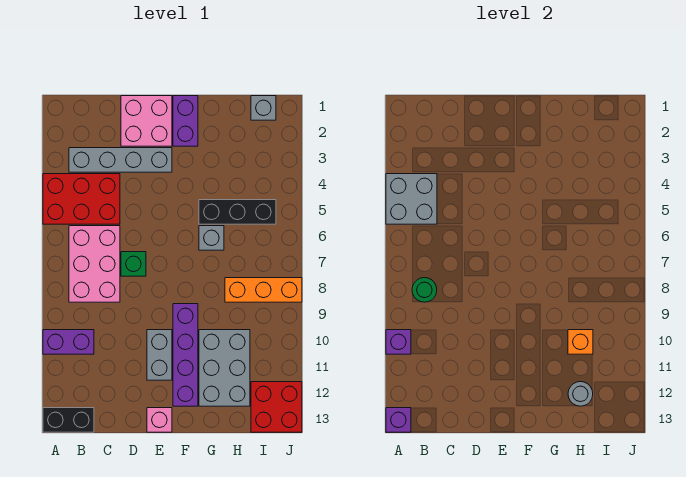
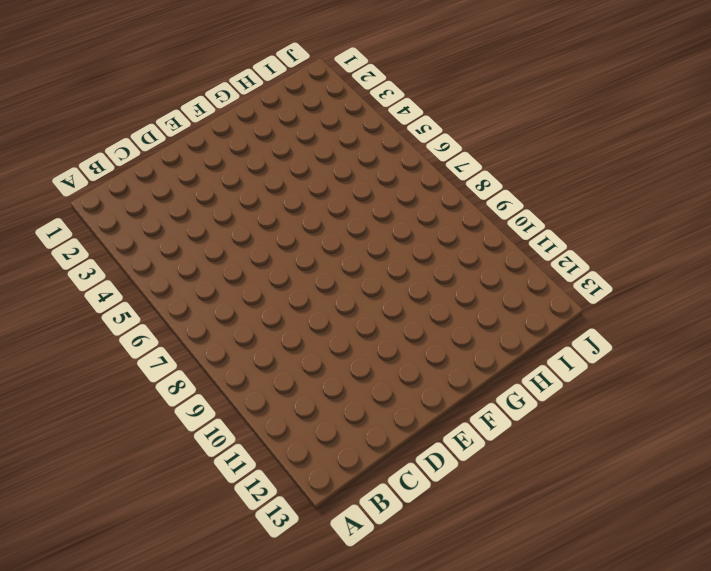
none -> red brick A4:C5 level 1
none -> purple brick A10:B10 level 1
none -> black brick A13:B13 level 1

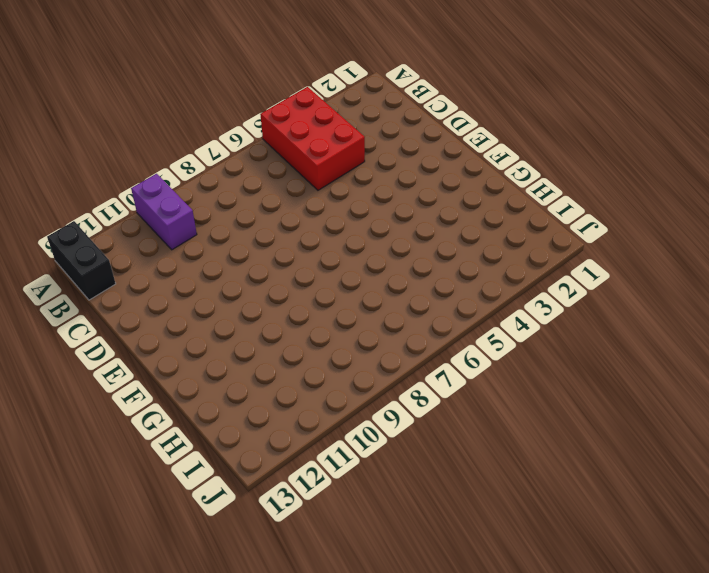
none -> grey brick B3:E3 level 1
none -> pink brick B6:C8 level 1
none -> pink brick D1:E2 level 1

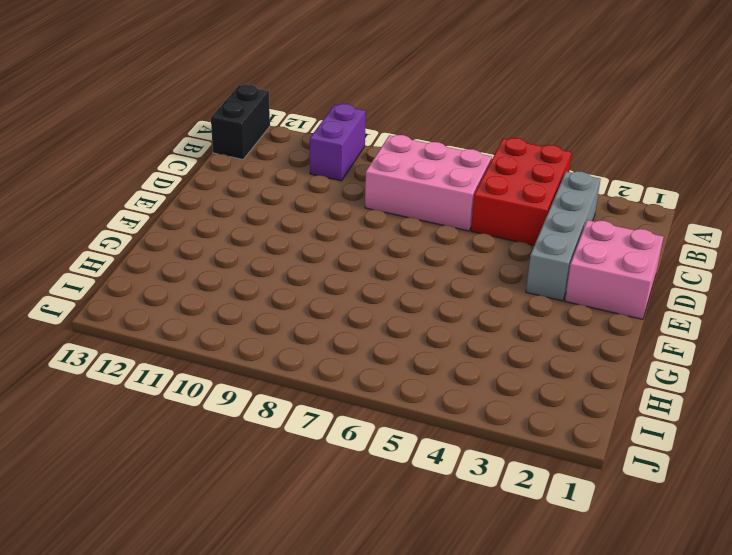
none -> green brick D7 level 1
none -> grey brick E10:E11 level 1
none -> pink brick E13 level 1

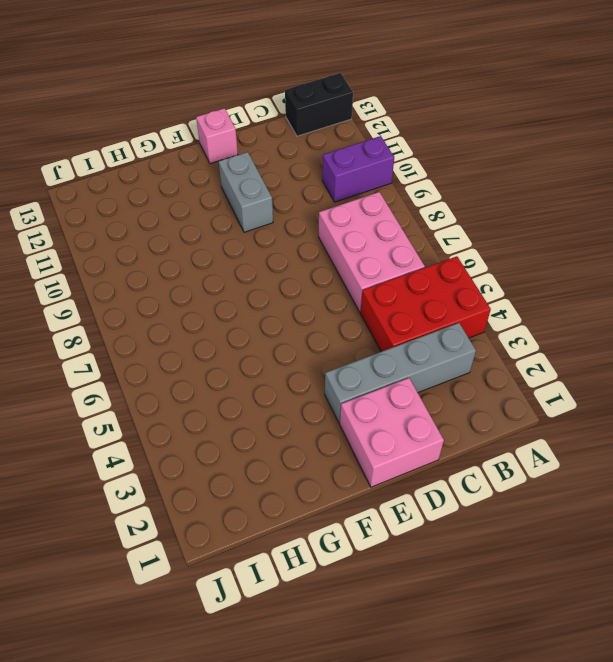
none -> green brick D7 level 1
none -> purple brick F1:F2 level 1
none -> purple brick F9:F12 level 1

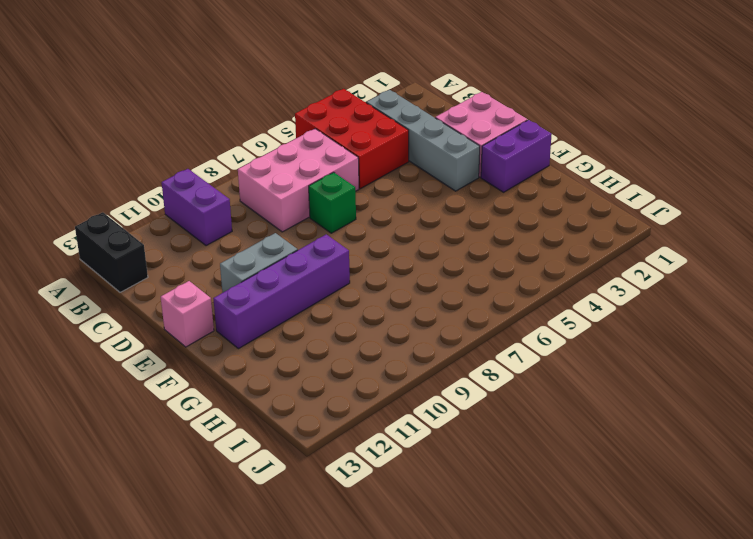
none -> black brick G5:I5 level 1
none -> grey brick G6 level 1
none -> grey brick G10:H12 level 1

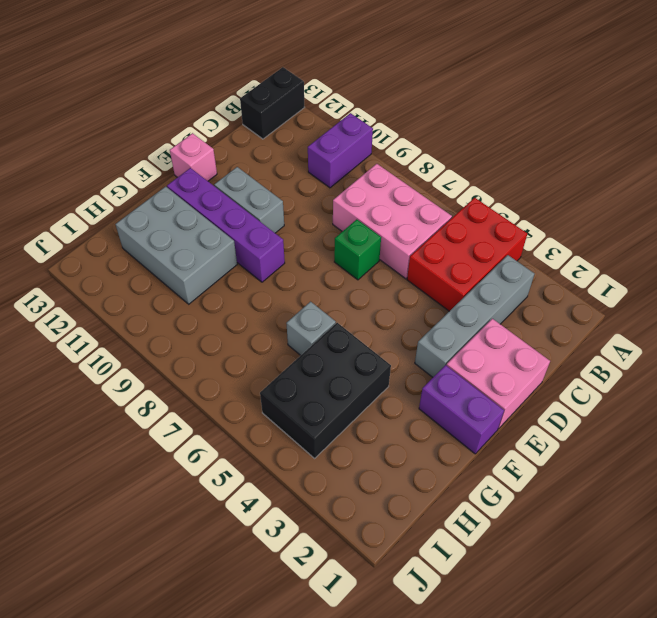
black brick G4:I5 level 1 -> black brick G5:I5 level 1
none -> orange brick H8:J8 level 1
none -> grey brick I1 level 1
none -> red brick I12:J13 level 1

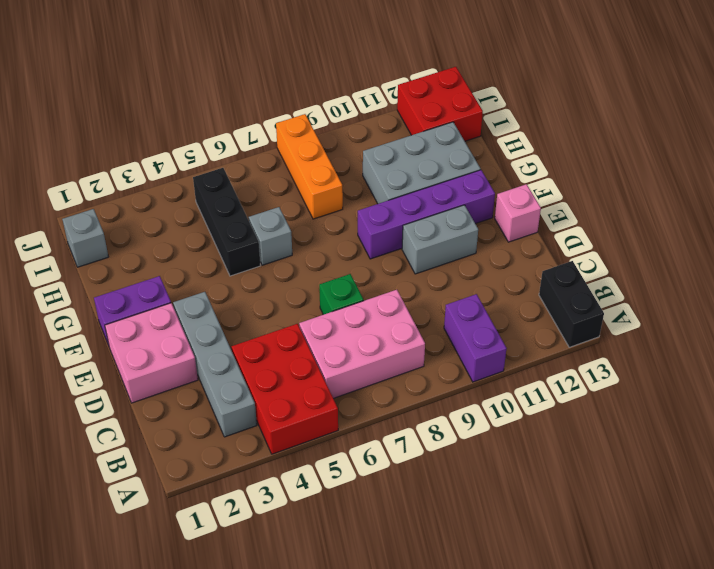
none -> grey brick A4:B5 level 2
none -> purple brick A10 level 2
none -> purple brick A13 level 2

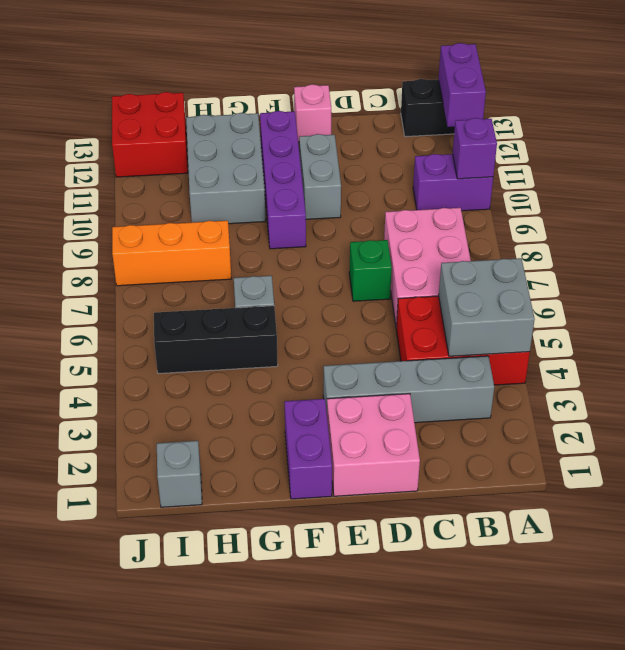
purple brick A12:A13 level 2 -> purple brick A13 level 2
none -> green round brick B8 level 2
none -> orange brick H10 level 2
none -> grey round brick H12 level 2

